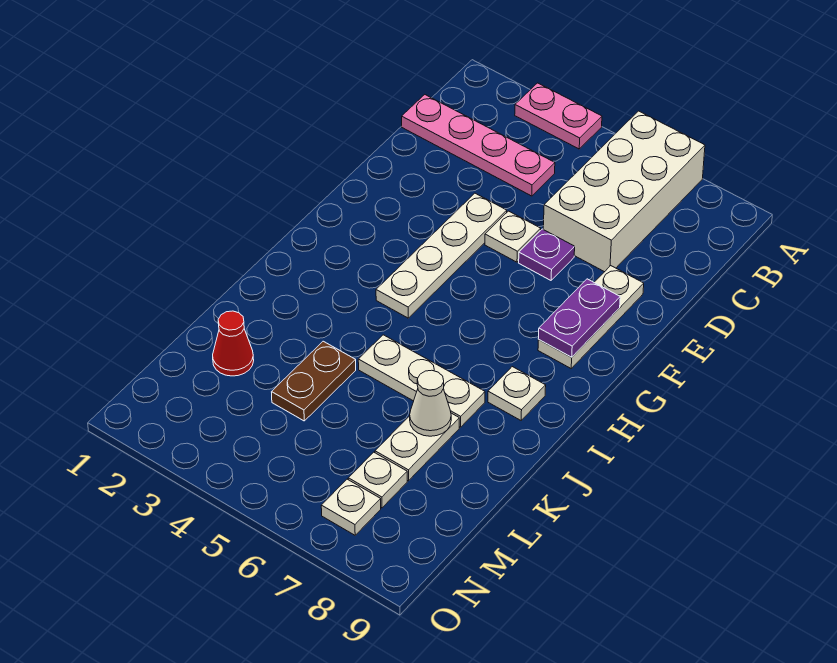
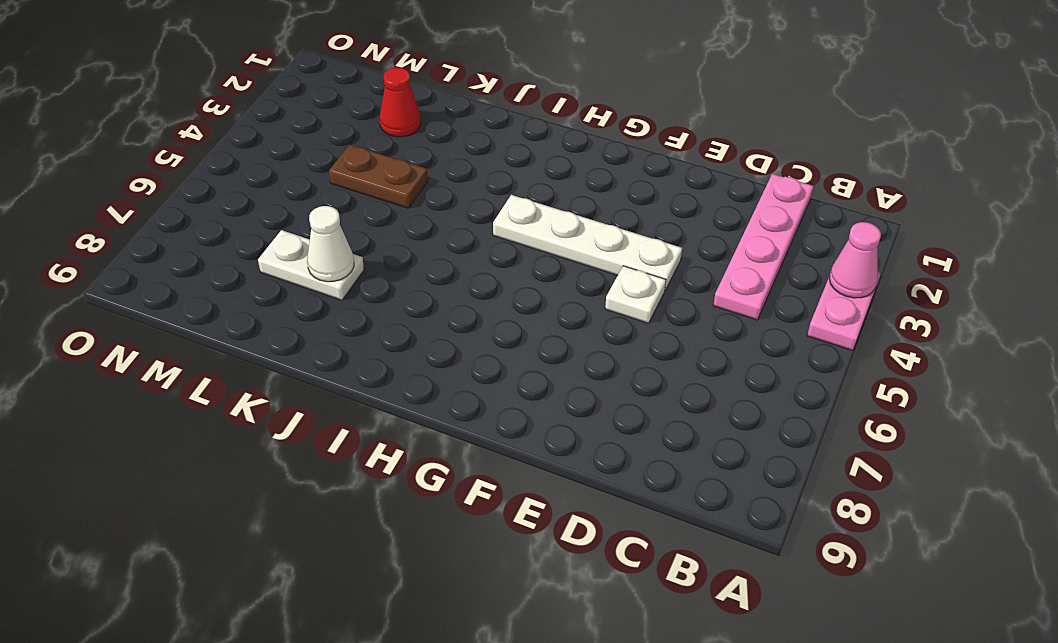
pink cone A3 level 2 -> none
none -> white brick A6:D7 level 1
none -> purple plate E6 level 1
none -> white plate E8:G8 level 1

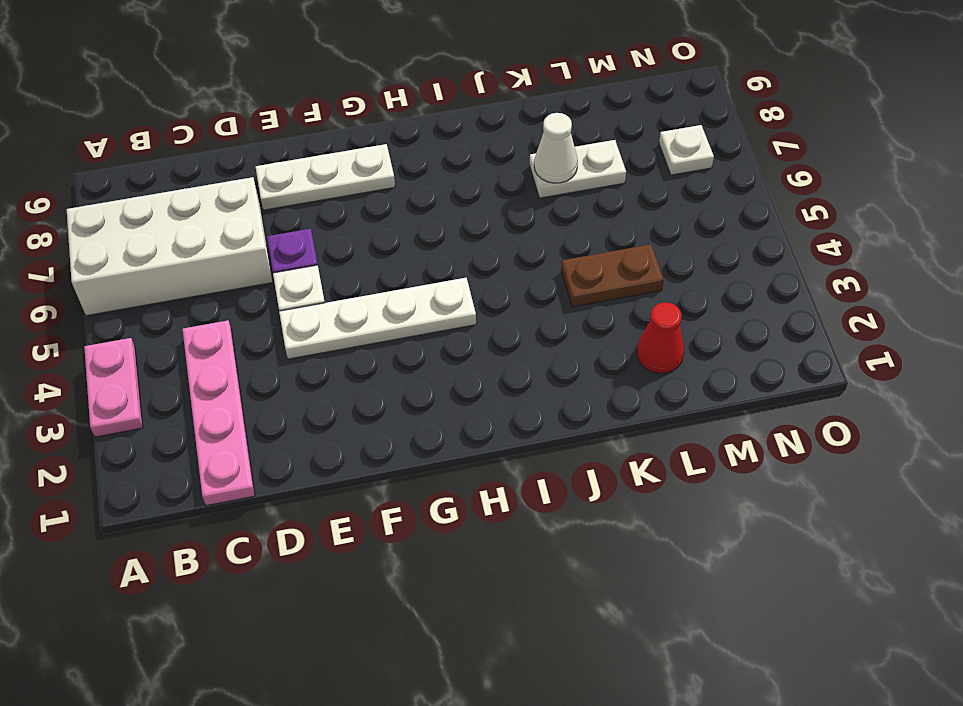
none -> white plate I8 level 1
none -> white plate J5:J7 level 1
none -> white plate M7 level 1

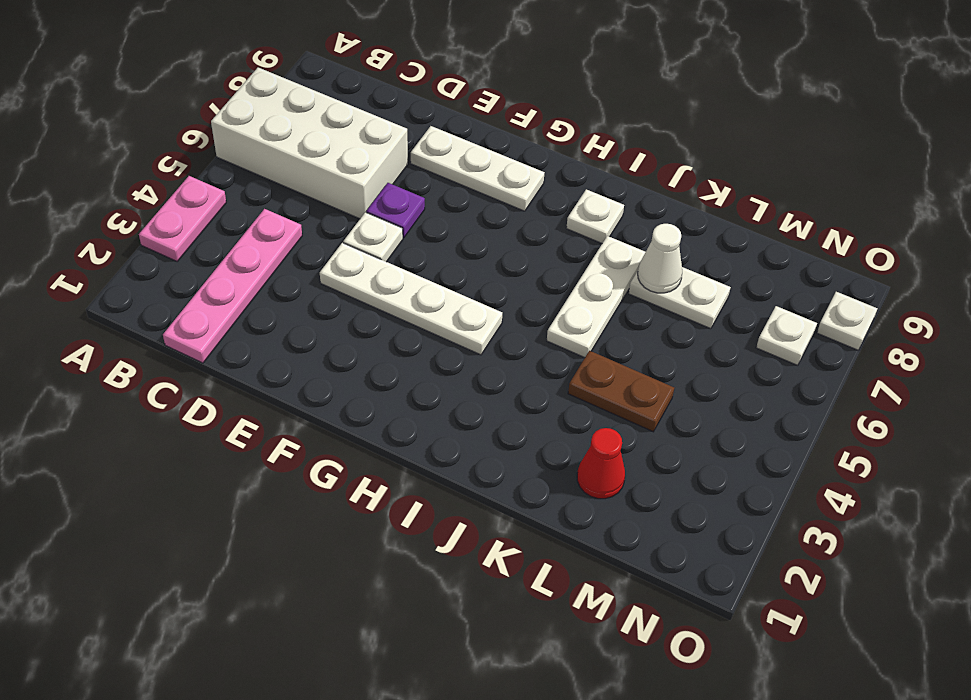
white plate O8 level 1 -> white plate M7 level 1
none -> purple plate F8:G8 level 2

